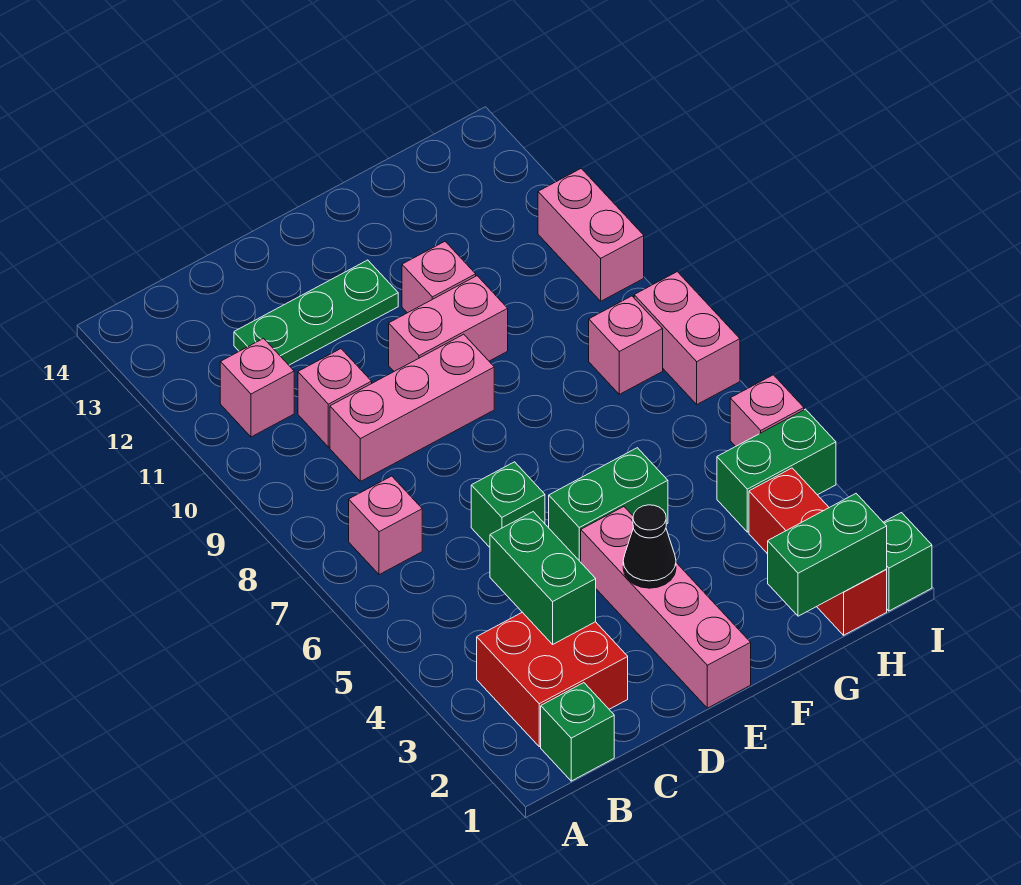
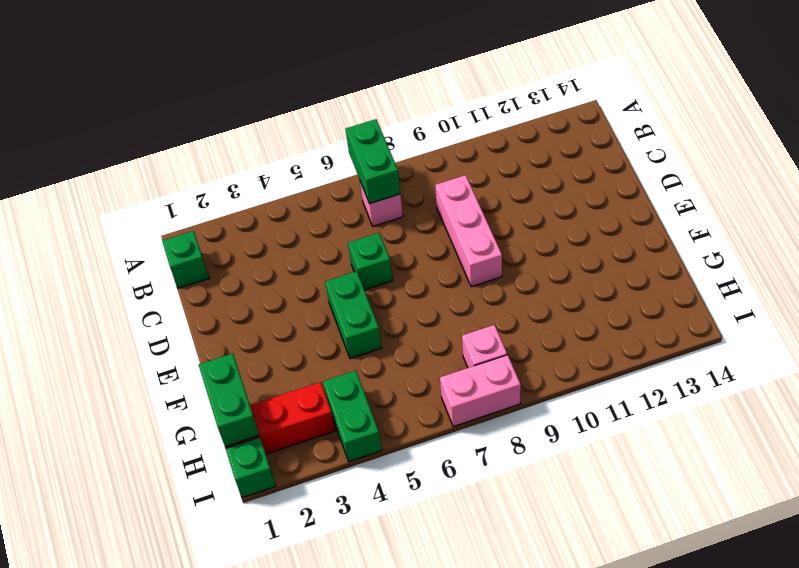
green brick A7:B7 level 2 -> green brick C3:C4 level 2
none -> red brick B2:C3 level 1
none -> pink brick B11 level 1
none -> pink brick C10 level 1

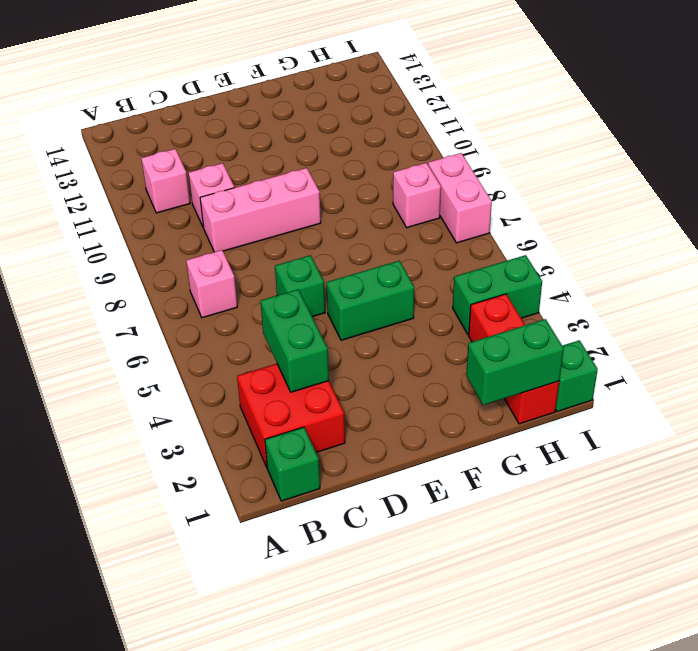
none -> green plate C12:E12 level 1
none -> pink brick E1:E4 level 1
none -> pink brick E10:F10 level 1

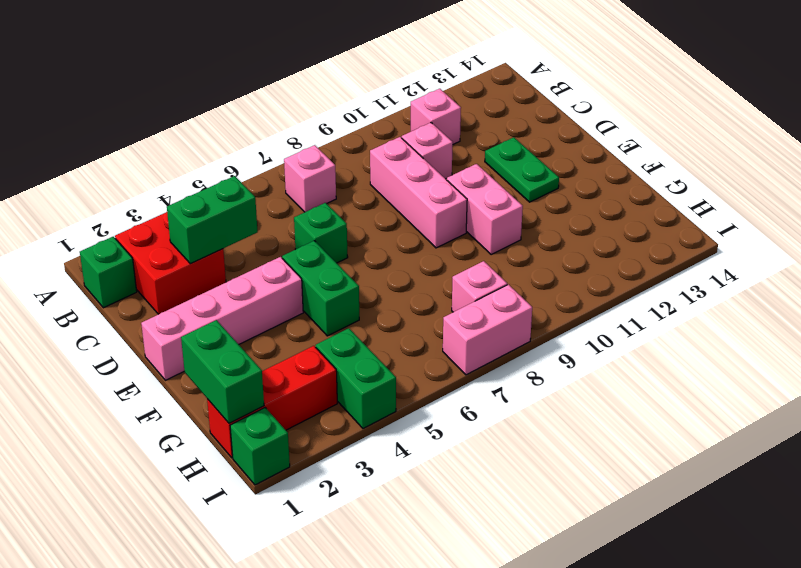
green plate D12:E12 level 1 -> green plate C12:E12 level 1
none -> pink brick F11 level 1
none -> pink brick I5 level 1
none -> pink brick I10:I11 level 1

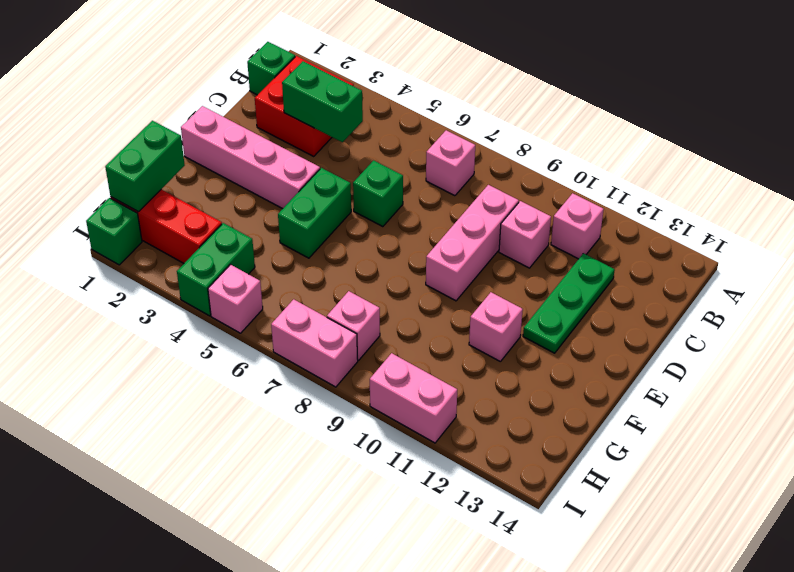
none -> pink brick E10:F10 level 1
none -> black cone E3 level 2

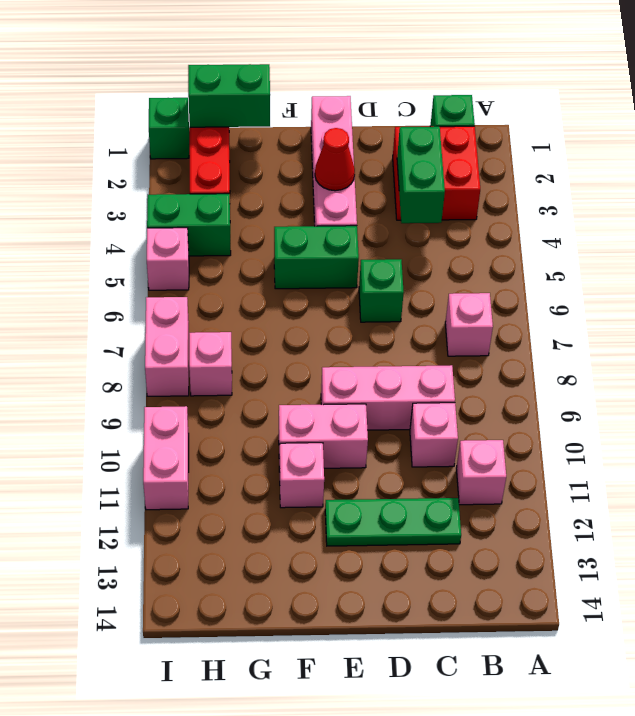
red cone E3 level 2 -> black cone E3 level 2

